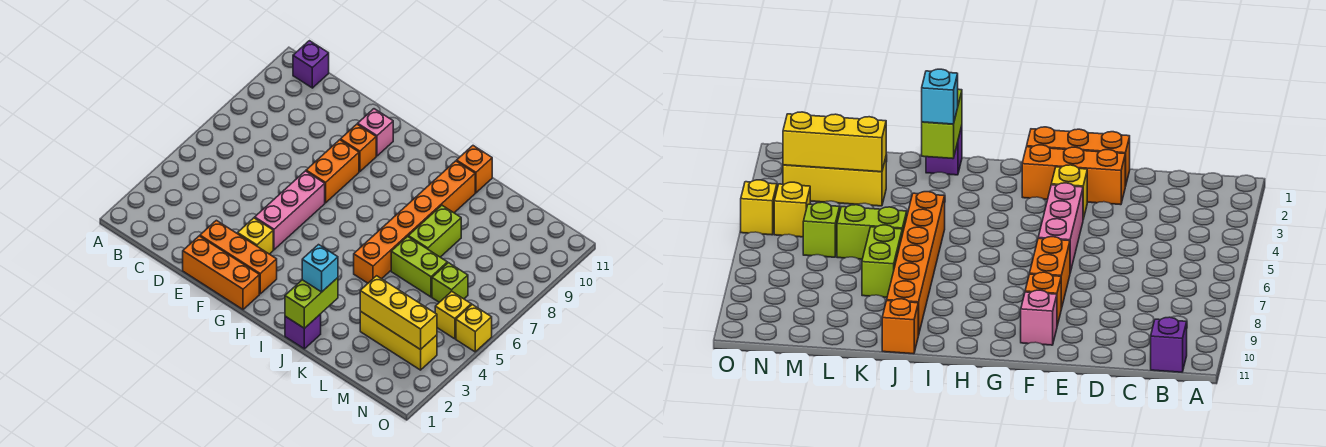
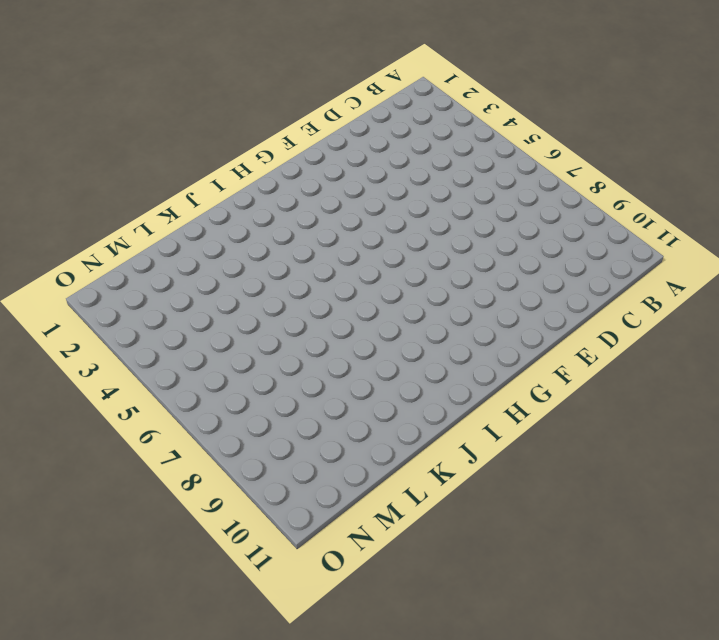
none -> purple brick B11 level 1
none -> orange brick E1:G1 level 1
none -> orange brick E2:G2 level 1

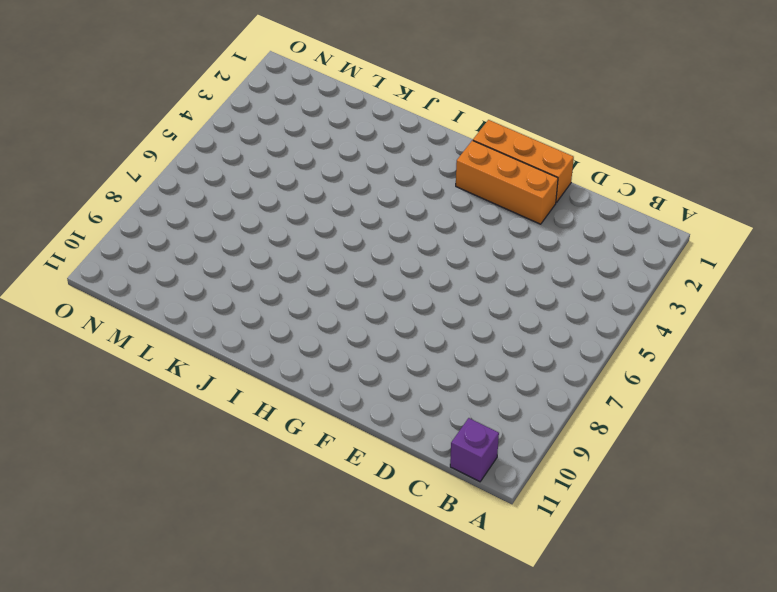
none -> yellow brick F3 level 1
none -> pink brick F4:F6 level 1
none -> orange brick F7:F8 level 1

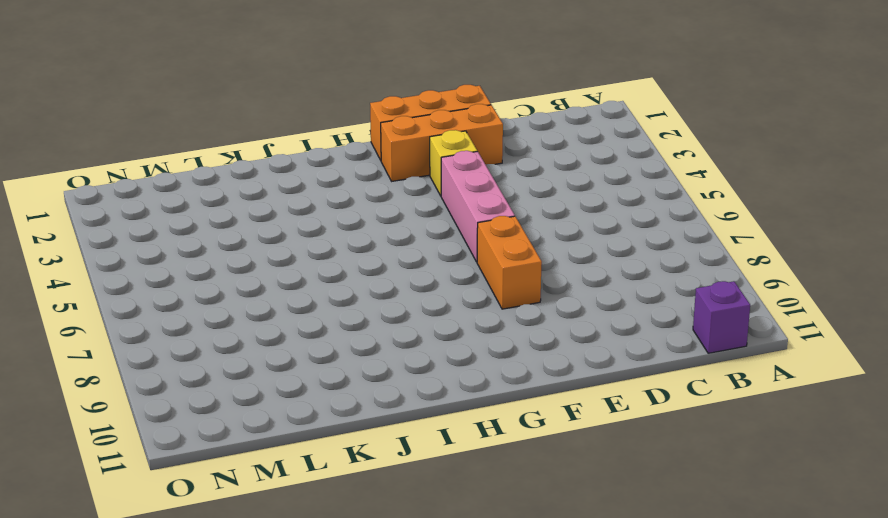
none -> orange brick F9 level 1
none -> pink brick F10 level 1
none -> purple brick J1 level 1

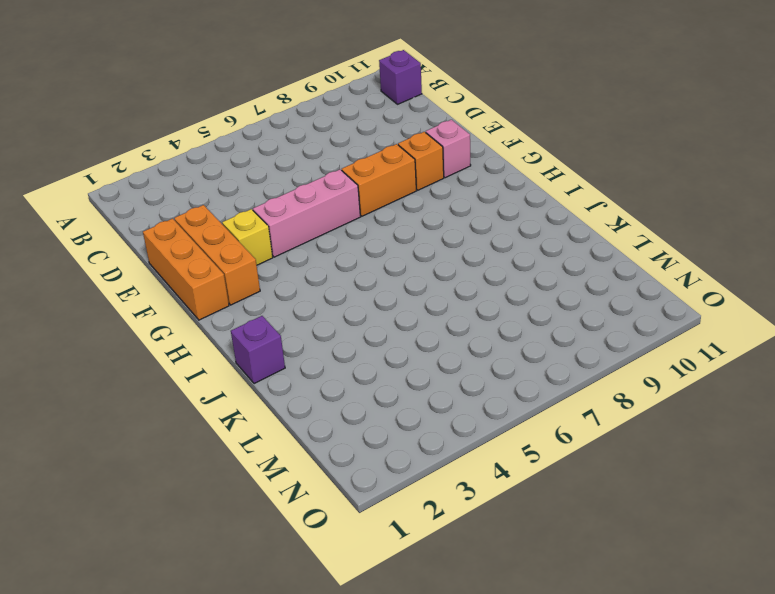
none -> orange brick J5:J10 level 1
none -> orange brick J11 level 1
none -> lime brick K6:L6 level 1

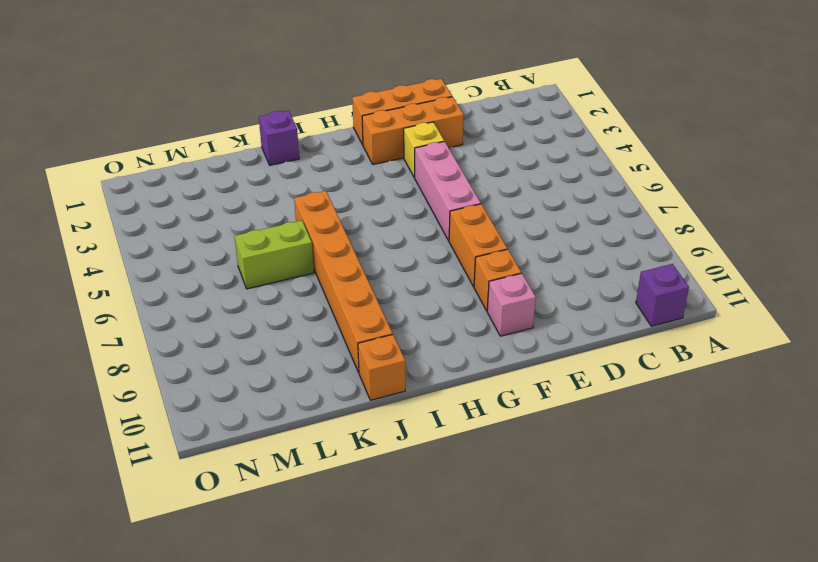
none -> lime brick K7:K8 level 1
none -> yellow brick L3:N3 level 1
none -> lime brick M6 level 1

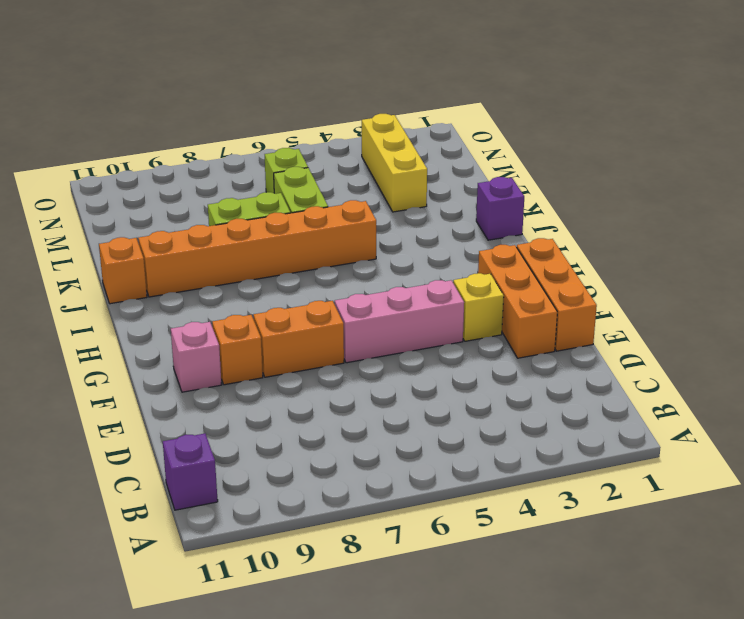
none -> yellow brick N5 level 1
none -> yellow brick O5 level 1
none -> lime brick J1:J2 level 2

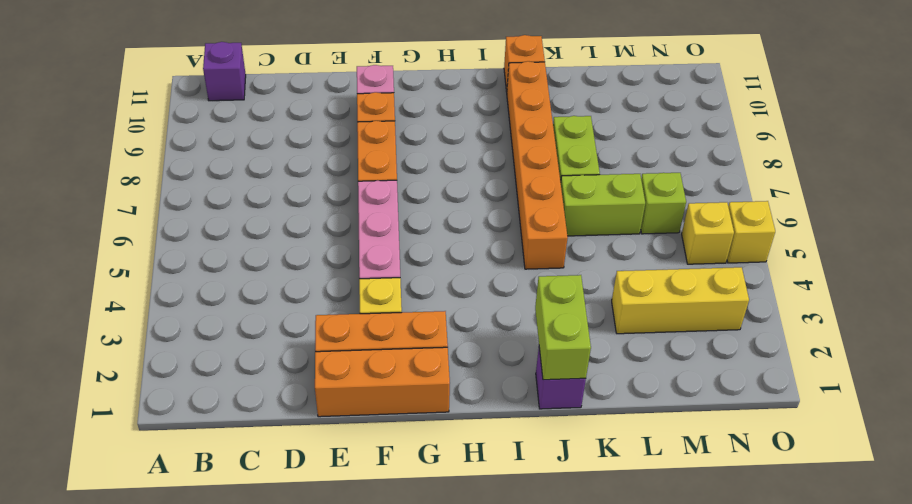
none -> yellow brick L3:N3 level 2
none -> cyan brick J2 level 3

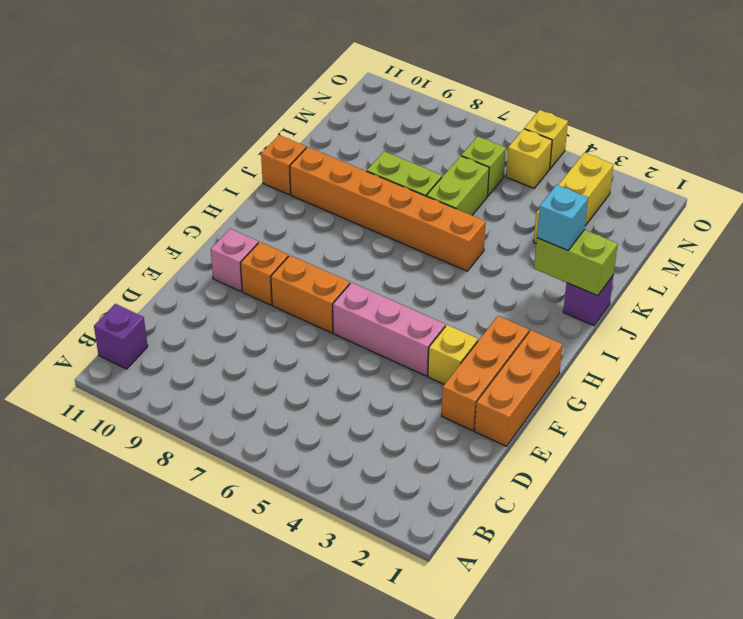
none -> yellow brick L3:N3 level 2

